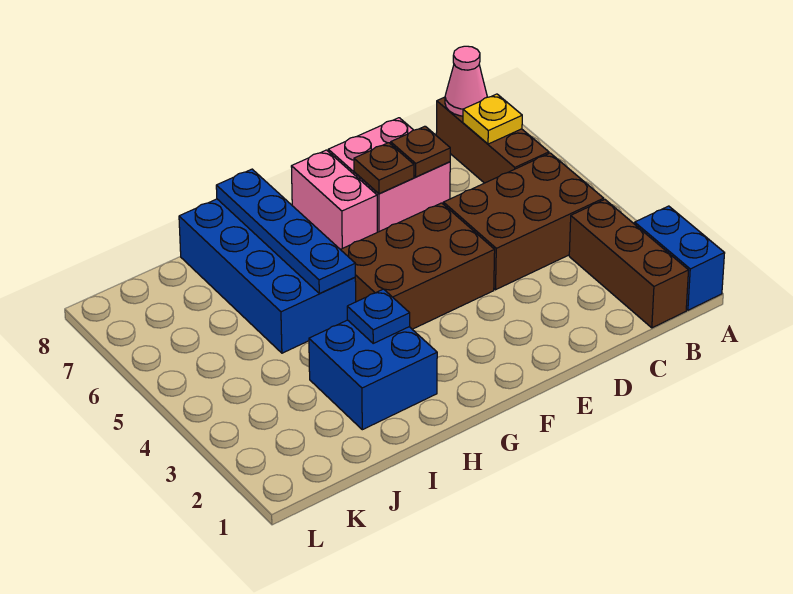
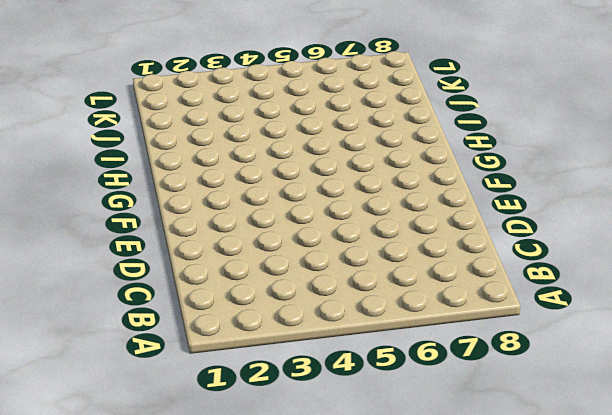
none -> blue brick A1:A2 level 1
none -> brown brick B1:B3 level 1
none -> brown brick B4:D5 level 1

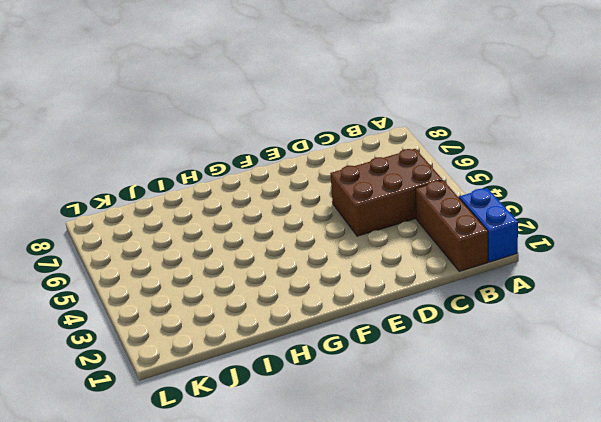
none -> brown brick B6:B8 level 1
none -> pink brick D7:E8 level 1
none -> brown brick E4:G5 level 1

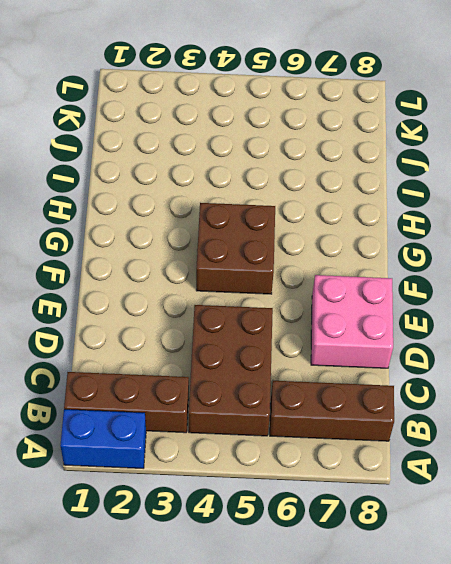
brown brick F4:G5 level 1 -> brown brick E4:G5 level 1
none -> pink brick F7:F8 level 1
none -> blue brick H2:I3 level 1
none -> blue brick H5:I8 level 1

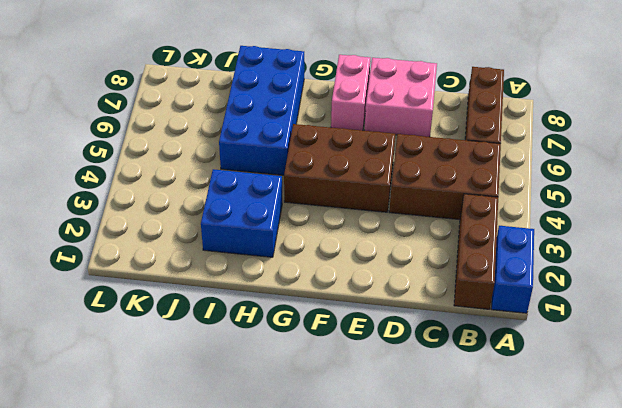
none -> yellow plate B7 level 2
none -> pink cone B8 level 2
none -> brown plate D7 level 2

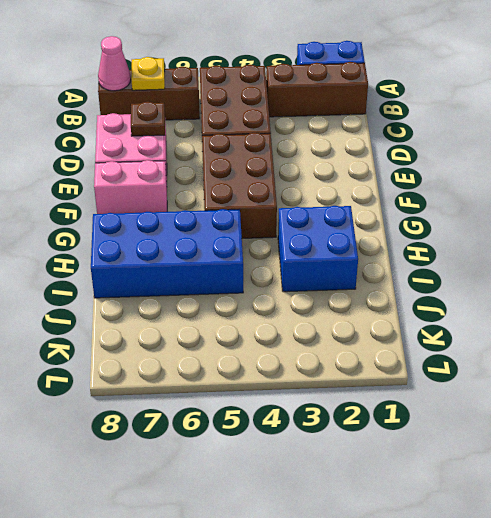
none -> brown plate E7 level 2
none -> blue plate H3 level 2
none -> blue plate H5:H8 level 2

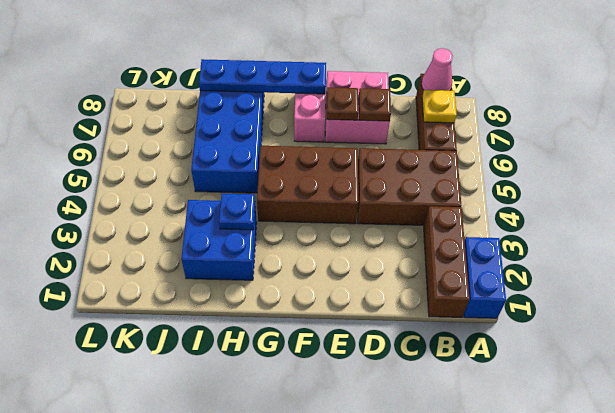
blue plate F8:I8 level 2 -> blue plate H5:H8 level 2

